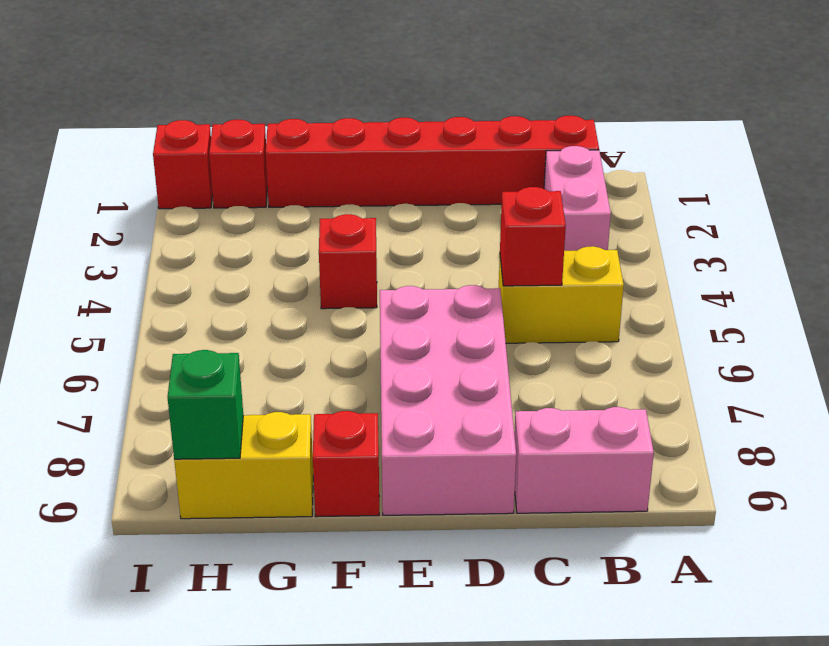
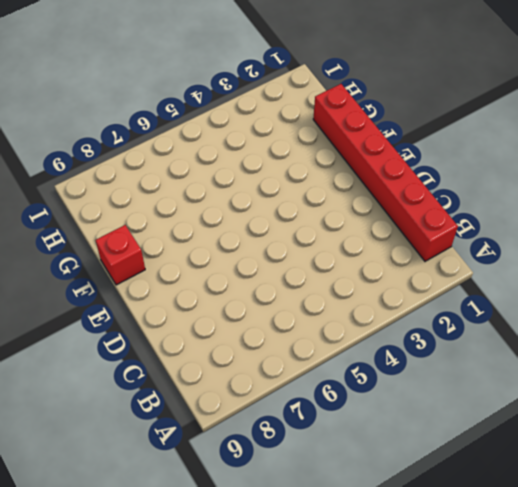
none -> pink brick B2:B3 level 1
none -> yellow brick B5:C5 level 1
none -> pink brick B9:C9 level 1

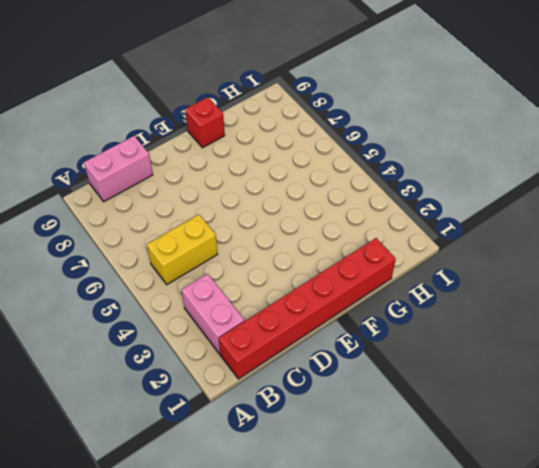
none -> pink brick D6:E9 level 1
none -> red brick F4 level 1
none -> yellow brick G9:H9 level 1

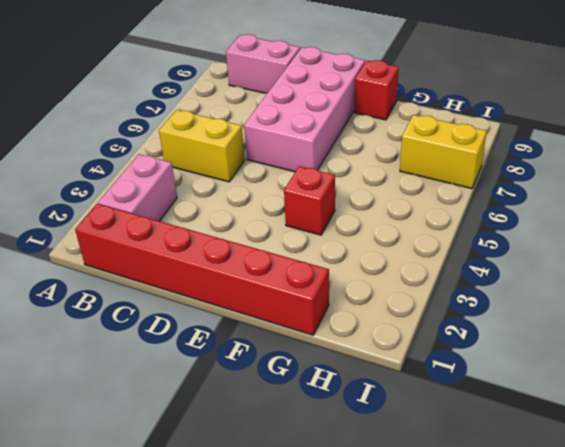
yellow brick H7:I7 level 1 -> yellow brick G9:H9 level 1
none -> red brick H1 level 1
none -> red brick I1 level 1
none -> red brick C5 level 2

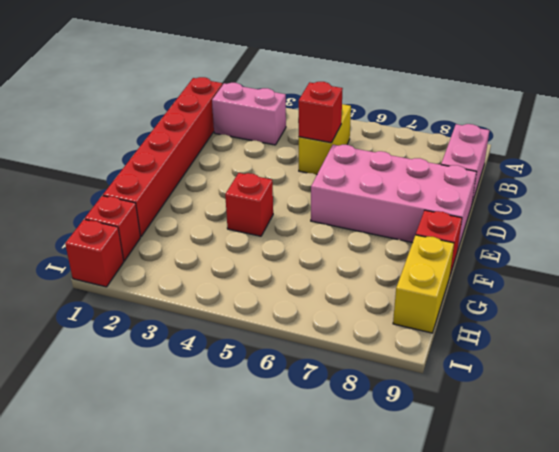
none -> green brick H9 level 2

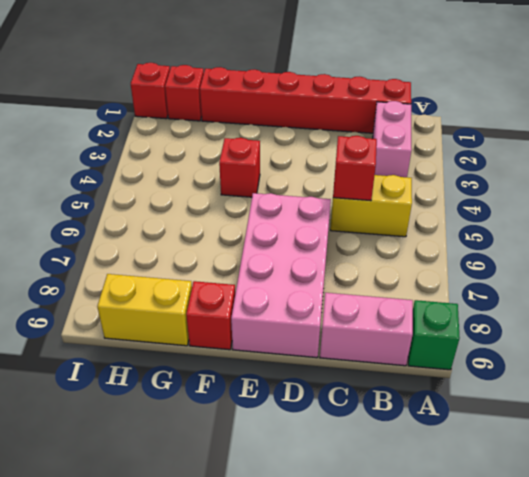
green brick A9 level 1 -> green brick H9 level 2

